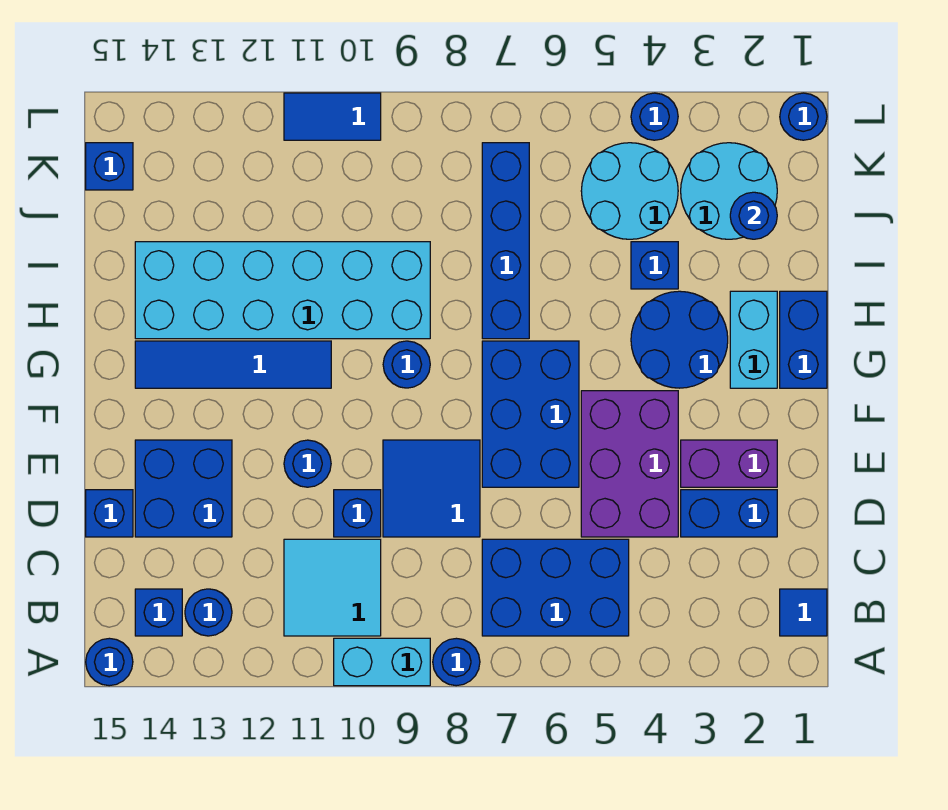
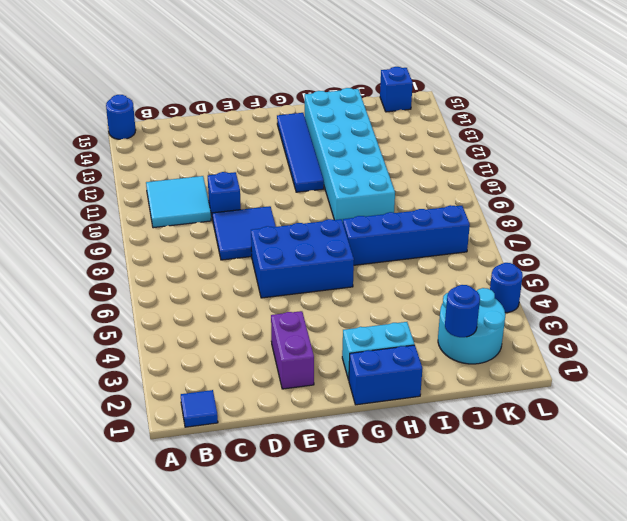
none -> blue round brick A8 level 1
none -> cyan brick A9:A10 level 1
none -> blue brick B5:C7 level 1
none -> blue round brick B13 level 1

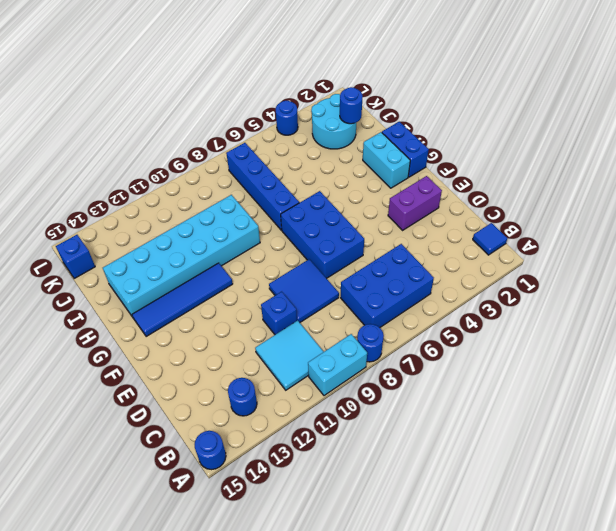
none -> blue brick B14 level 1
none -> blue brick D2:D3 level 1
none -> purple brick D4:F5 level 1
none -> blue brick D13:E14 level 1

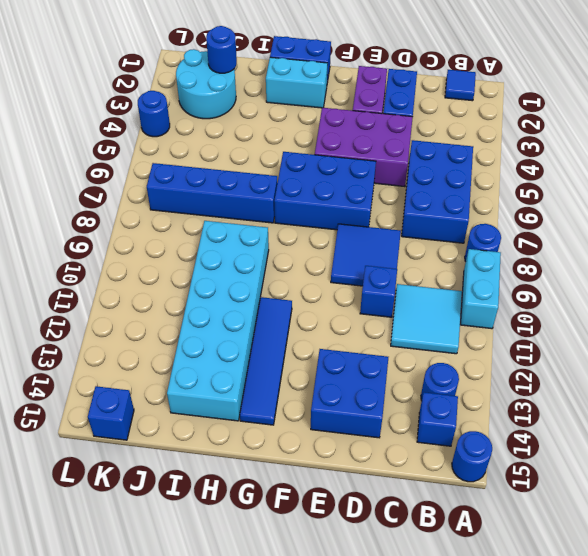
none -> blue brick D15 level 1
none -> blue round brick E11 level 1
none -> blue round brick G3:H4 level 1
none -> blue round brick G9 level 1

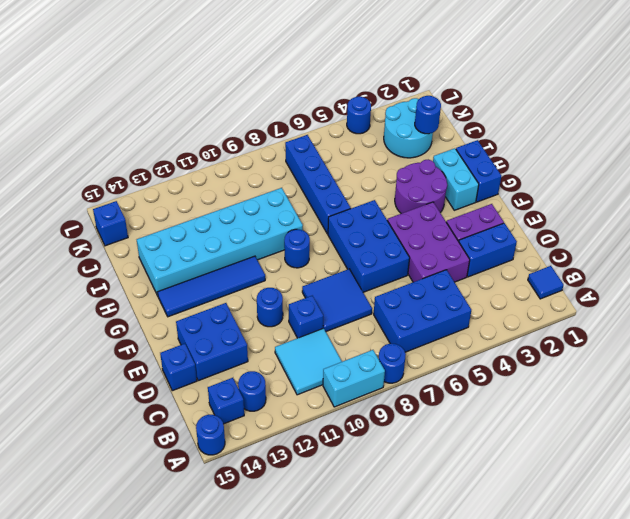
purple round brick G3:H4 level 1 -> blue round brick G3:H4 level 1
none -> blue brick I4 level 1
none -> cyan round brick J4:K5 level 1
none -> blue round brick L1 level 1
none -> blue tile L10:L11 level 1

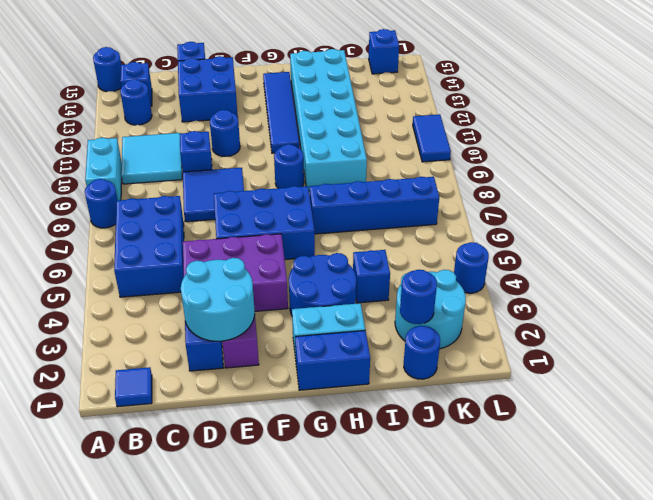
cyan round brick D2:E3 level 2 -> cyan round brick J4:K5 level 1
blue round brick J1 level 1 -> blue round brick L1 level 1

